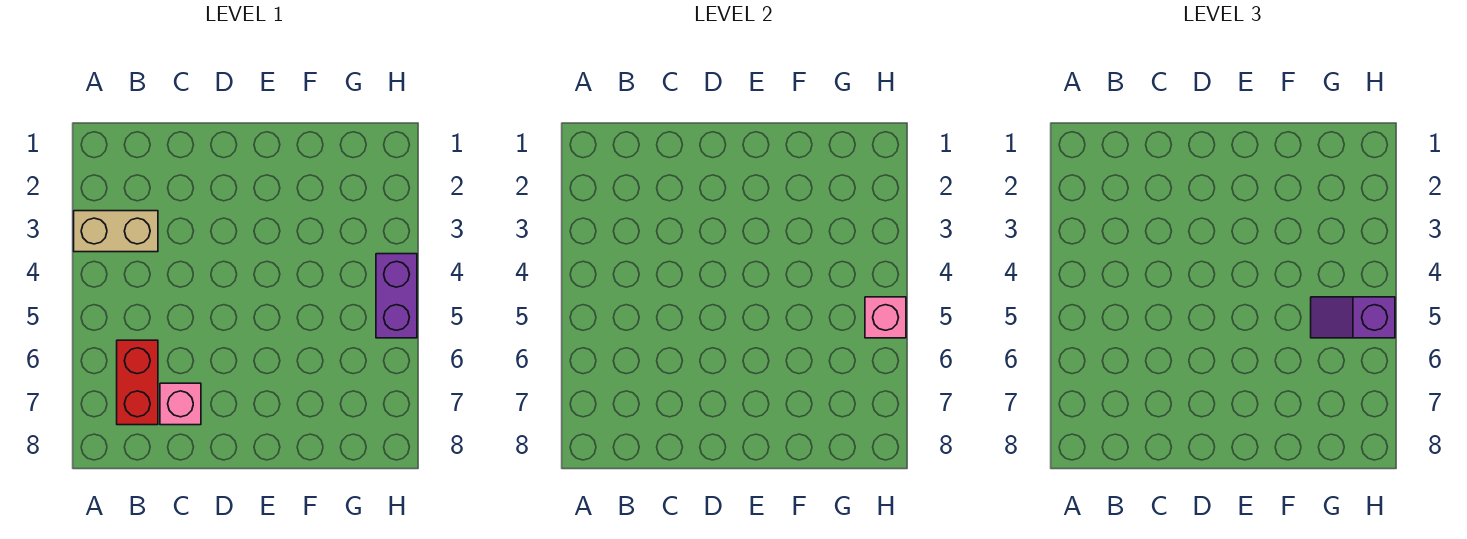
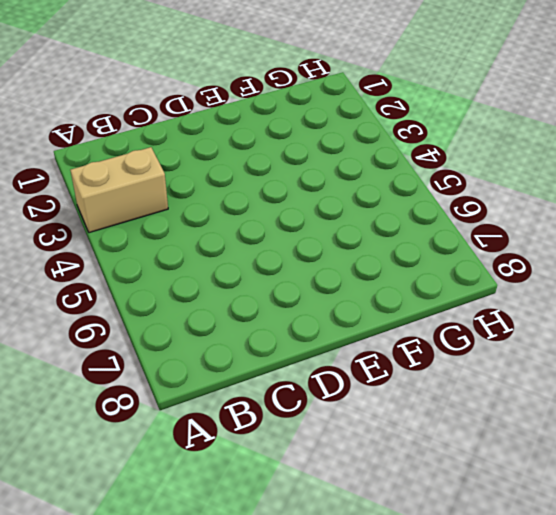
none -> red brick B6:B7 level 1
none -> pink brick C7 level 1

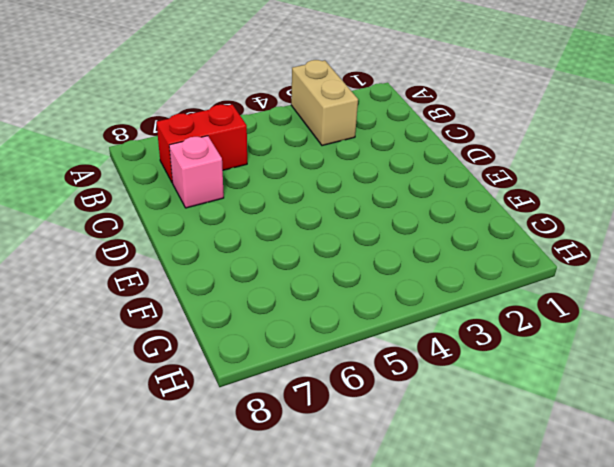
none -> purple brick H4:H5 level 1
none -> pink brick H5 level 2

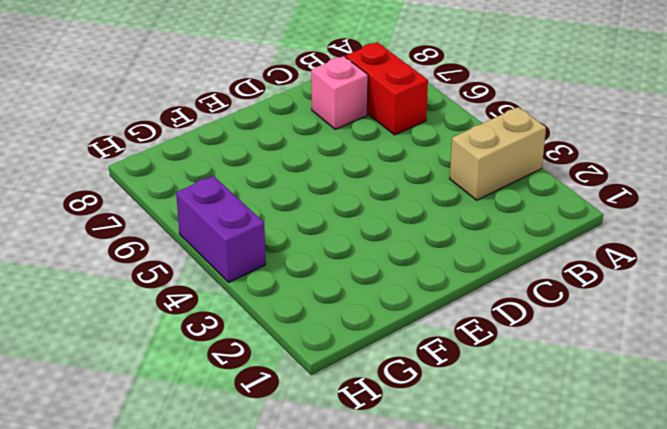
none -> pink brick H5 level 2
none -> purple slope G5:H5 level 3 top H

